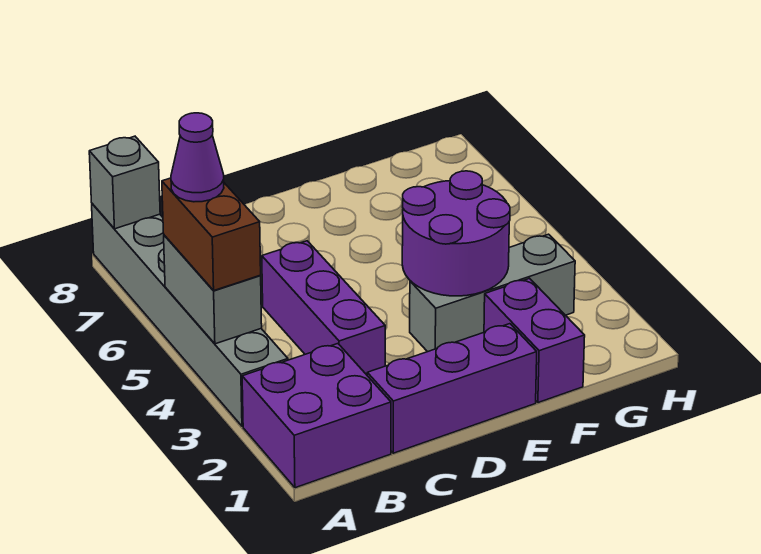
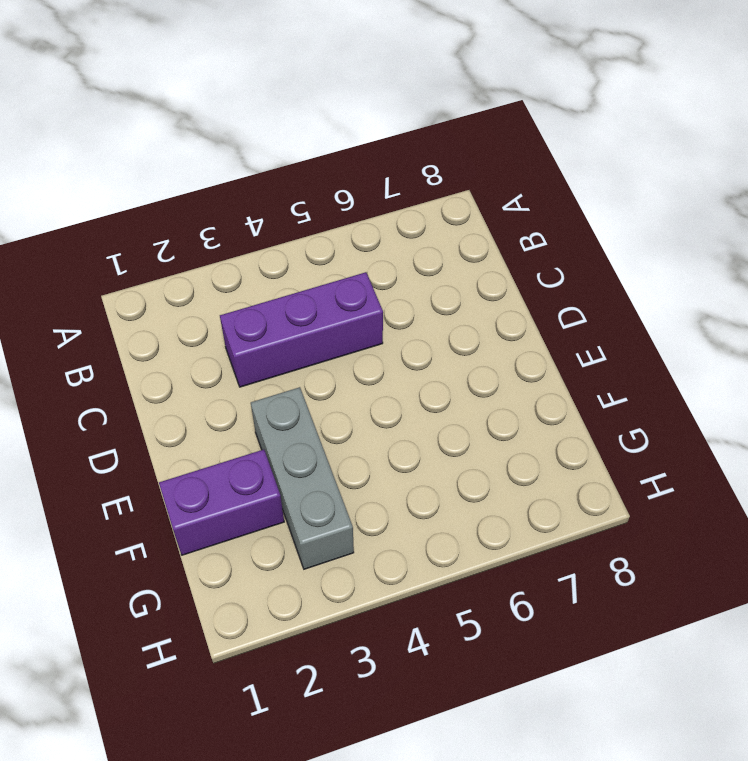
none -> purple brick A1:B2 level 1
none -> grey brick A3:A8 level 1

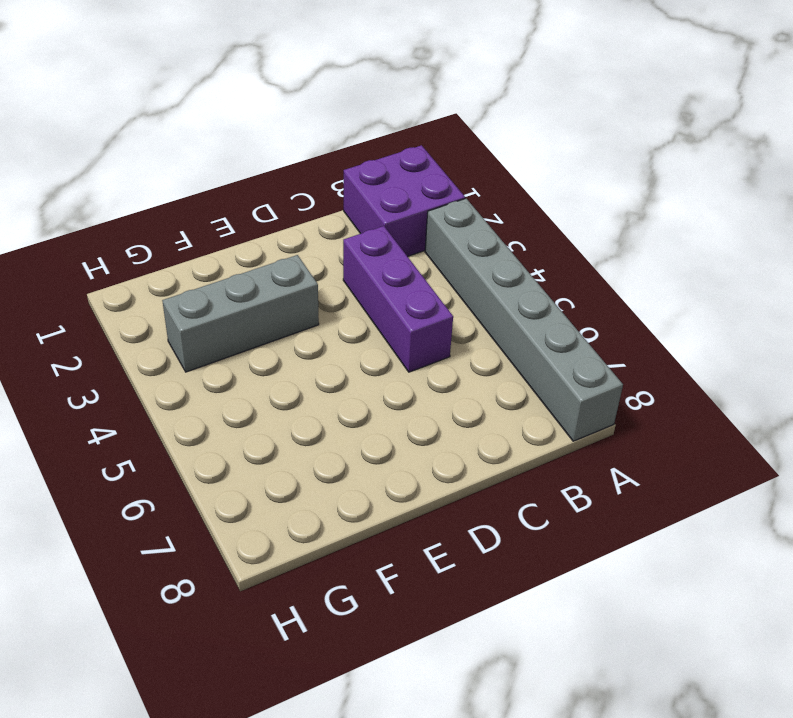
none -> purple brick C1:E1 level 1
none -> purple brick F1:F2 level 1

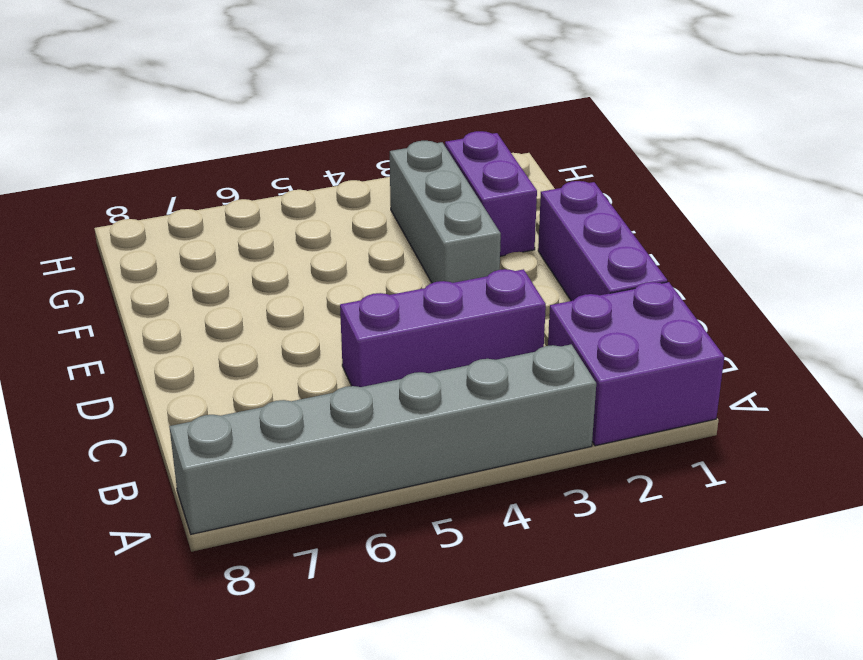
purple brick F2:G2 level 1 -> purple brick F1:F2 level 1
none -> grey brick A4:A5 level 2
none -> grey brick A8 level 2

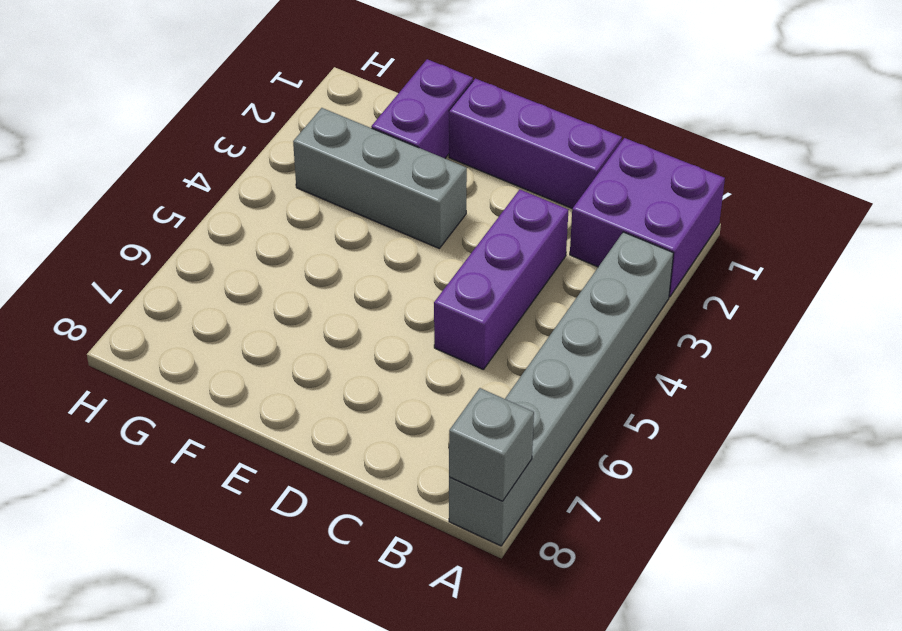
none -> grey brick A4:A5 level 2
none -> purple round brick E3:F4 level 2

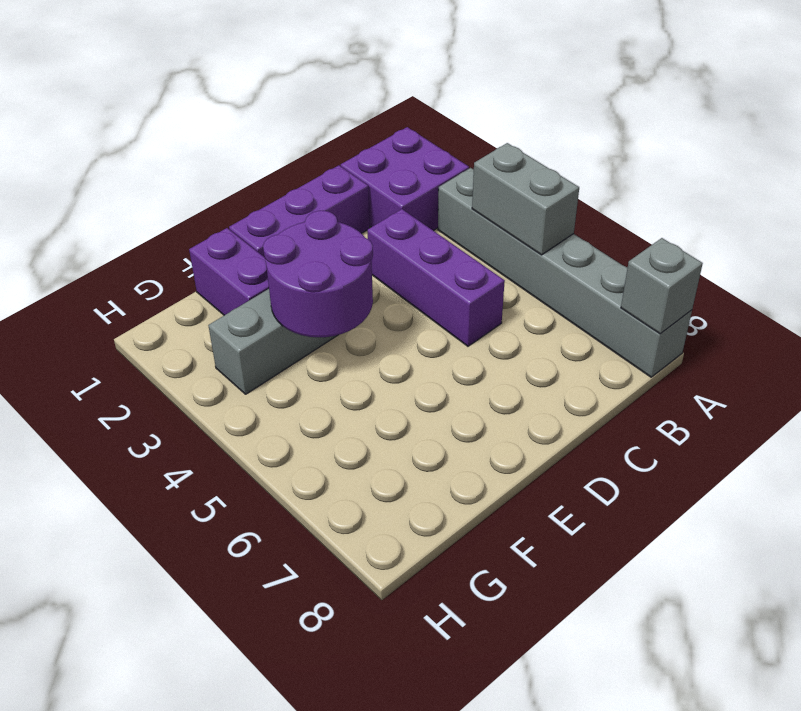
none -> brown brick A4:A5 level 3
none -> purple cone A5 level 4

